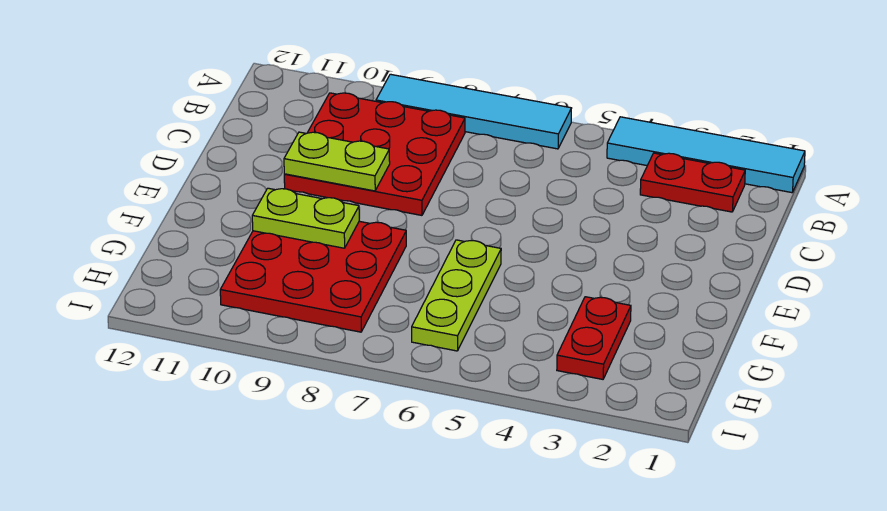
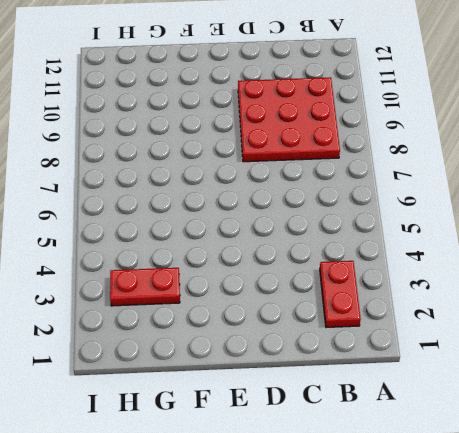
none -> cyan tile A1:A4 level 1
none -> cyan tile A6:A9 level 1

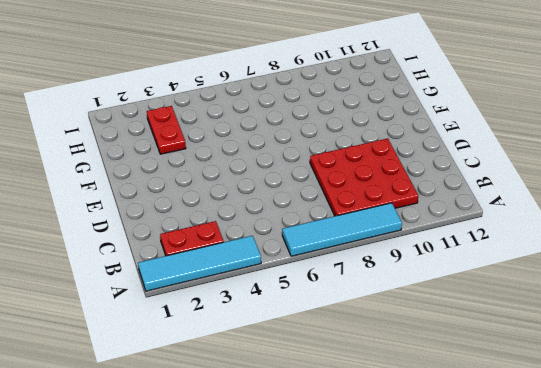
none -> lime plate F6:H6 level 1
none -> red plate F8:H10 level 1

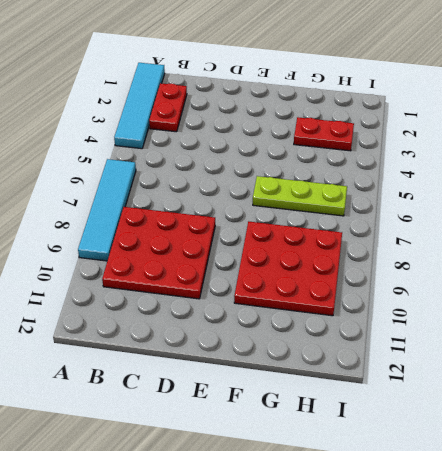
none -> lime plate D9:D10 level 2
none -> lime plate F9:F10 level 2

